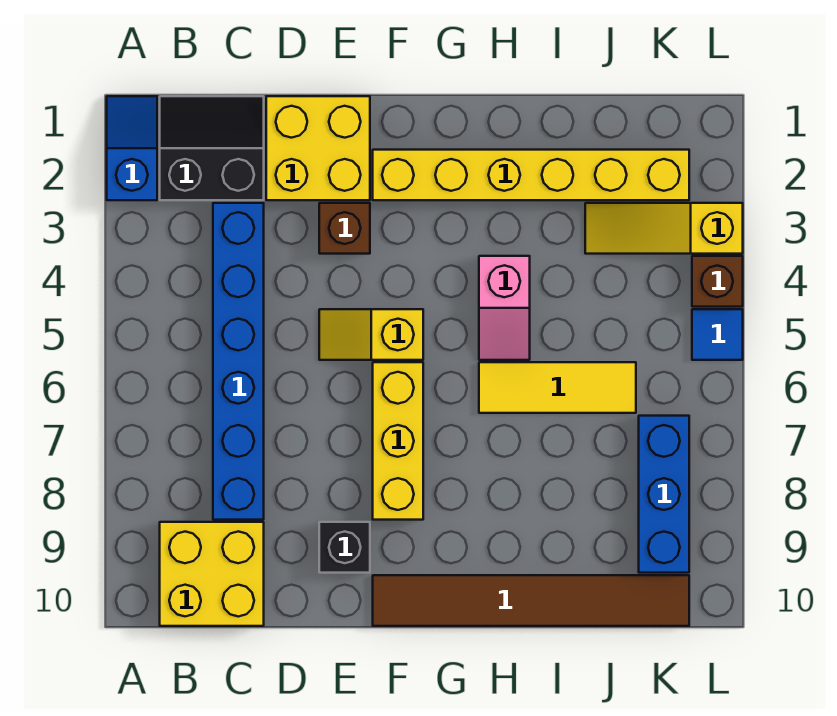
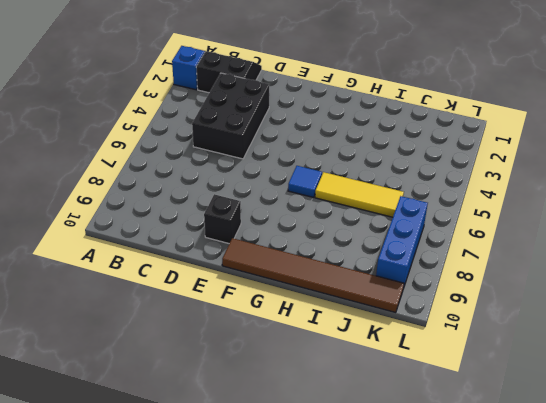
black brick C3:D5 level 1 -> blue brick C3:C8 level 1
blue tile G6 level 1 -> blue tile L5 level 1
none -> yellow brick B9:C10 level 1
none -> yellow brick D1:E2 level 1
none -> brown brick E3 level 1

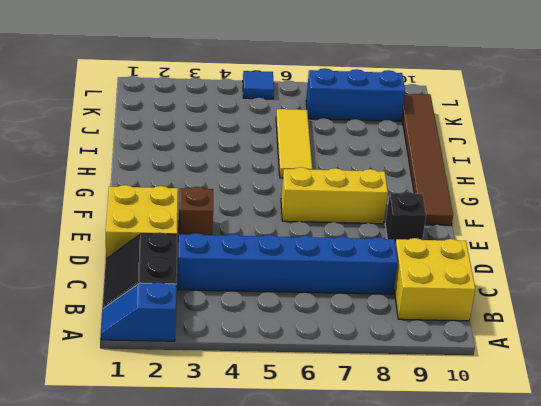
none -> yellow slope E5:F5 level 1 top F
none -> yellow brick F2:K2 level 1
none -> pink slope H4:H5 level 1 top 4

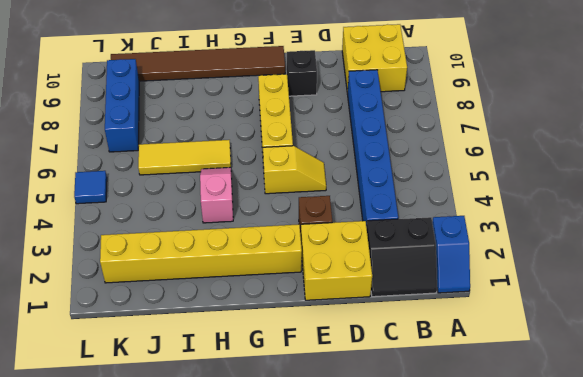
none -> yellow slope J3:L3 level 1 top L
none -> brown brick L4 level 1

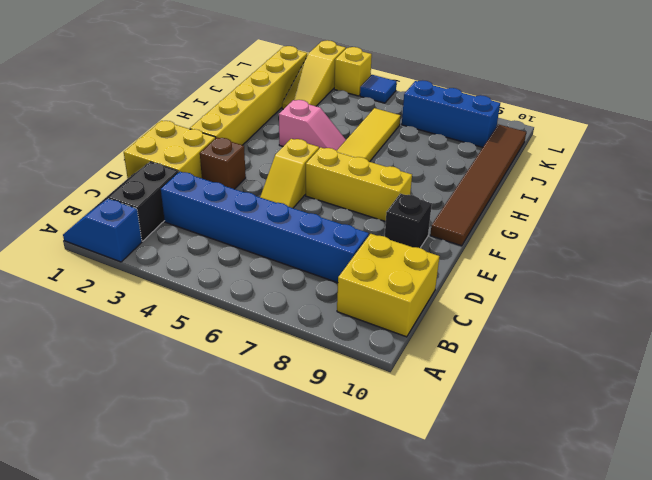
yellow brick L4 level 1 -> brown brick L4 level 1

